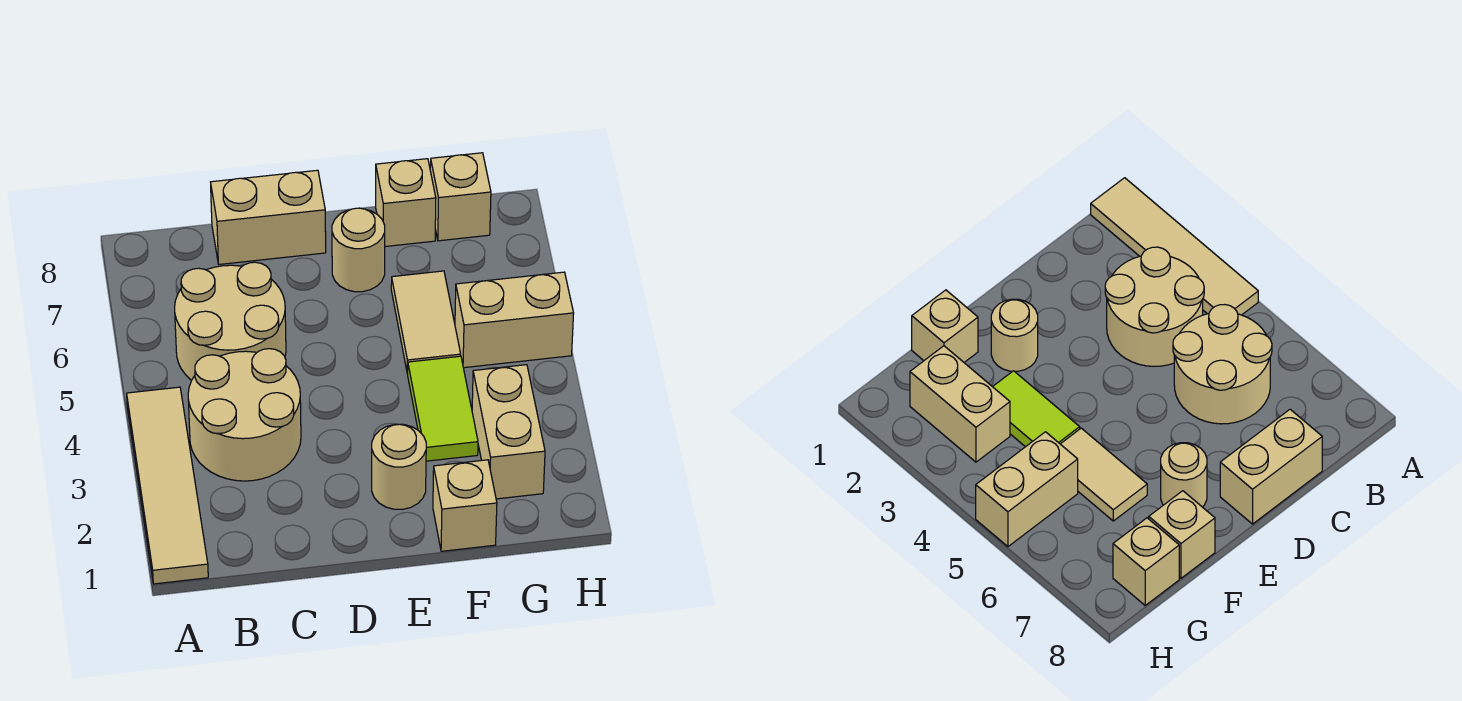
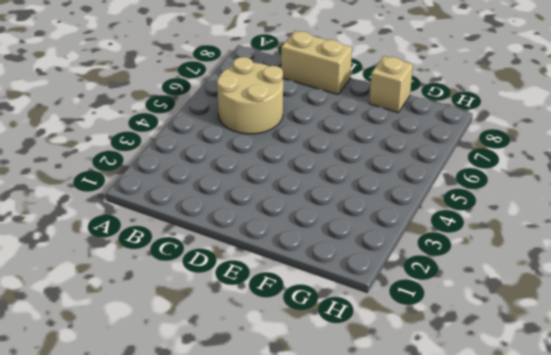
none -> tan tile A1:A4 level 1
none -> tan round brick B3:C4 level 1
none -> tan round brick E2 level 1

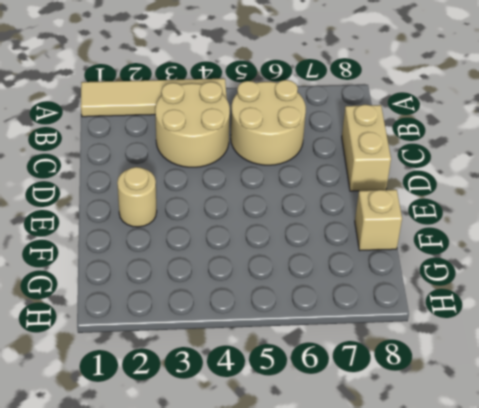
none -> tan round brick E7 level 1
none -> tan brick F1 level 1
none -> lime tile F3:F4 level 1

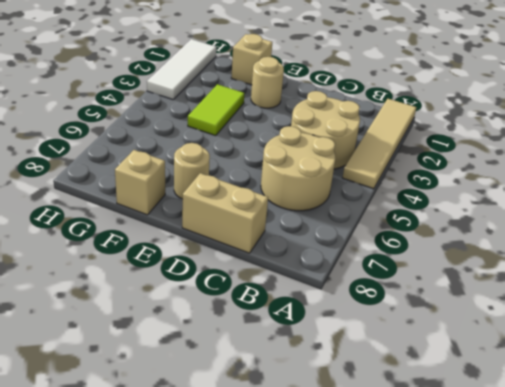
white tile H1:H3 level 1 -> none
none -> tan tile F5:F6 level 1
none -> tan brick G2:G3 level 1
none -> tan brick G5:H5 level 1

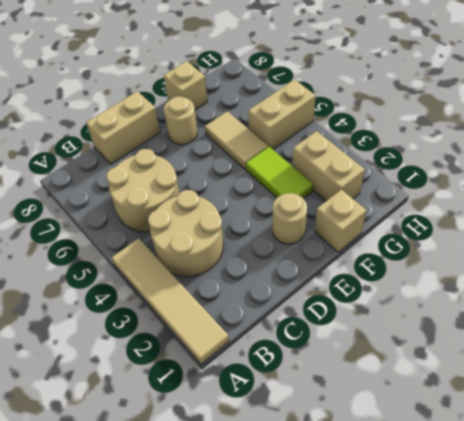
none -> tan brick G8 level 1

